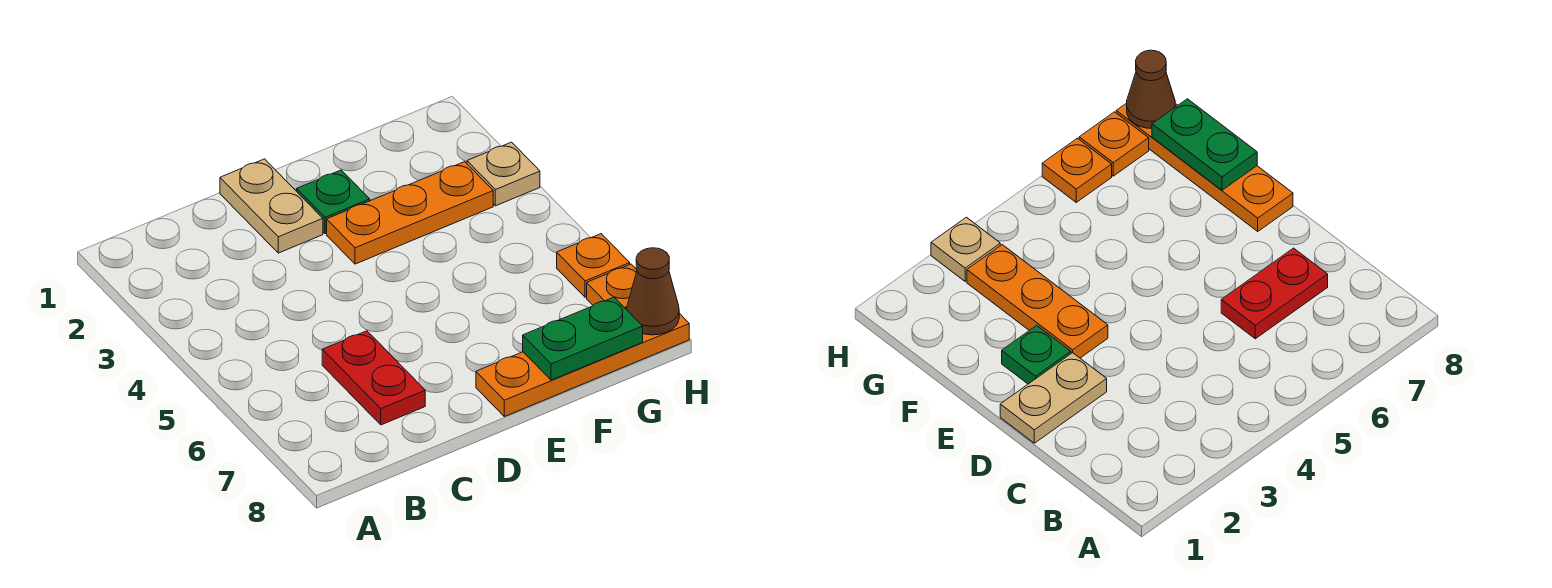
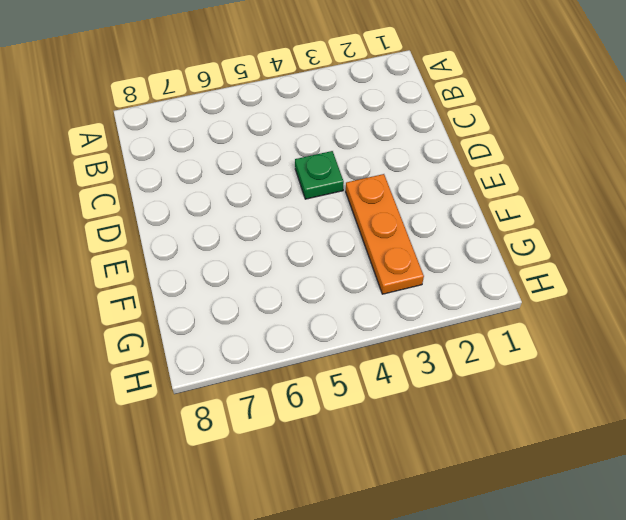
green plate D4 level 1 -> green plate E2 level 1
none -> red plate C6:C7 level 1
none -> tan plate D1:D2 level 1

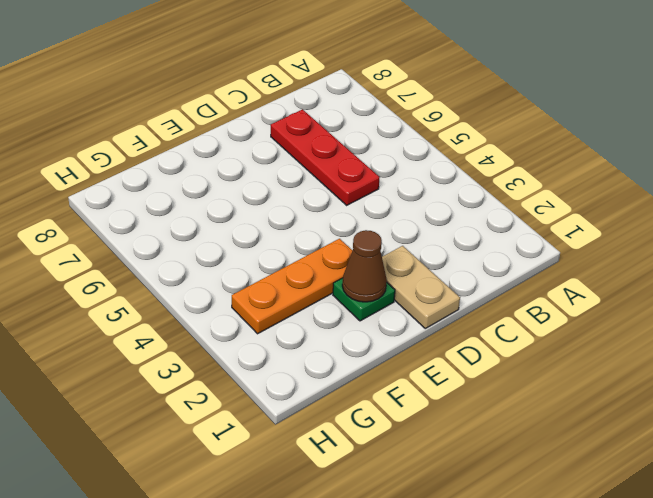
red plate C5:C7 level 1 -> red plate C6:C7 level 1
brown cone E2 level 2 -> brown cone H8 level 2
none -> orange plate E8:H8 level 1
none -> tan plate H3 level 1

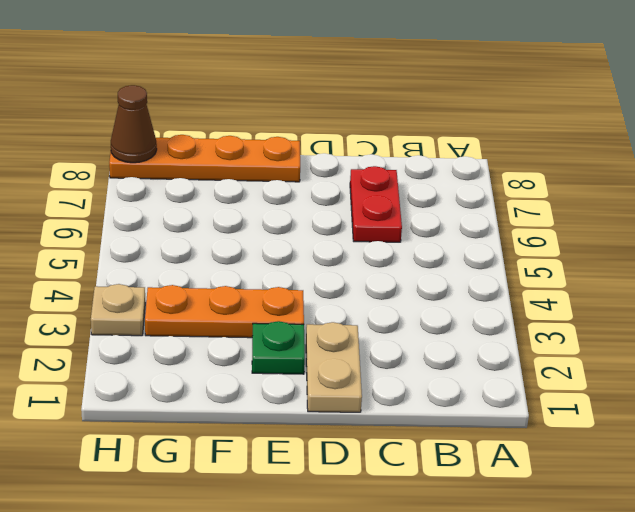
none -> orange plate H6 level 1
none -> orange plate H7 level 1

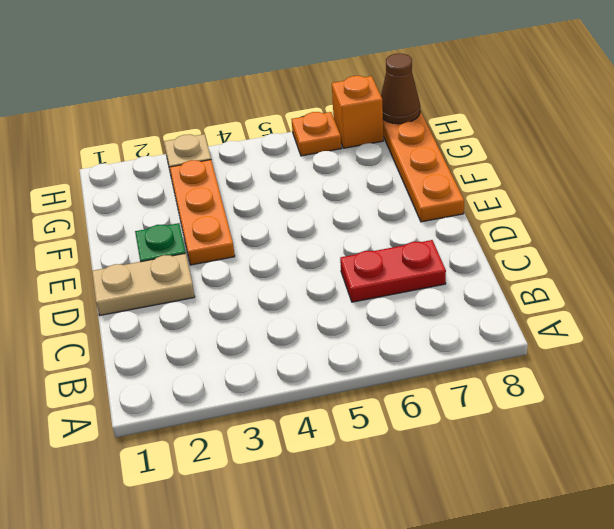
orange brick H7 level 1 -> orange plate H7 level 1
none -> green plate F8:G8 level 2

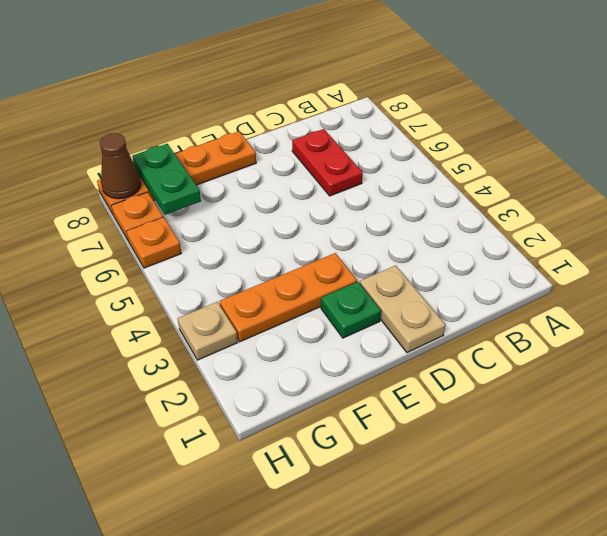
green plate G7:G8 level 2 -> green plate F8:G8 level 2

